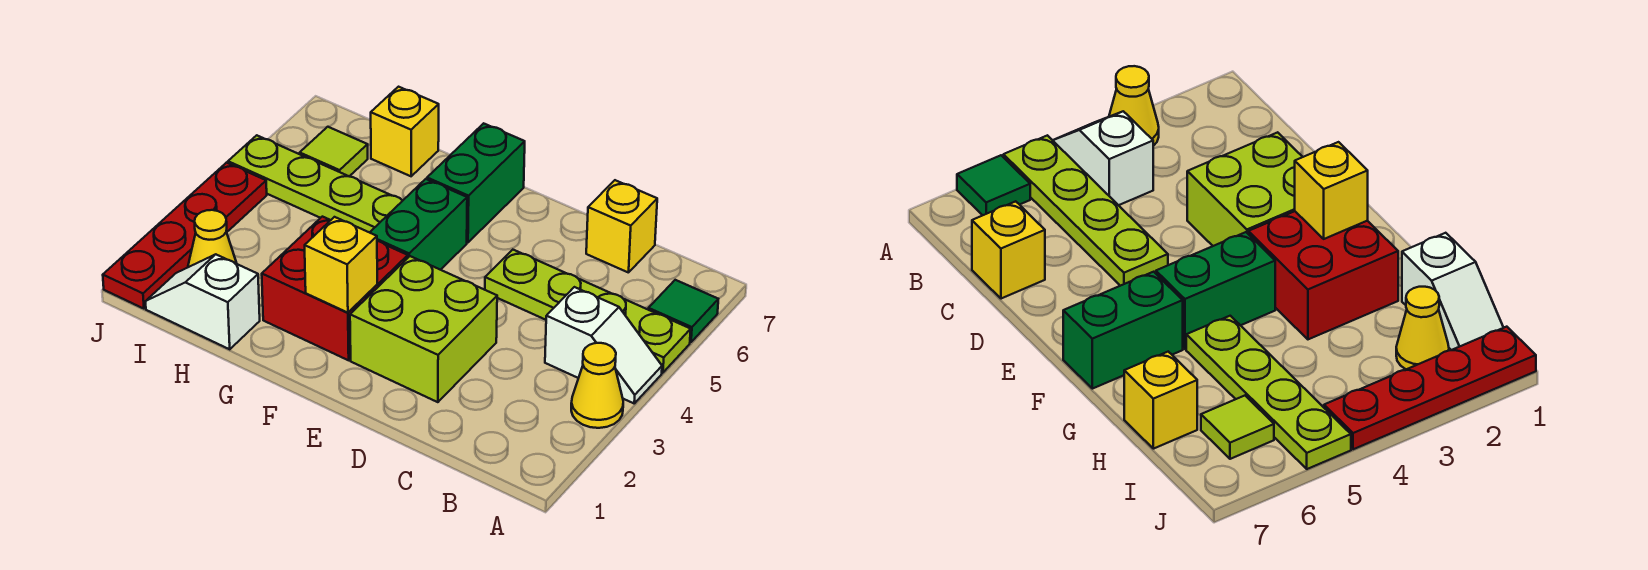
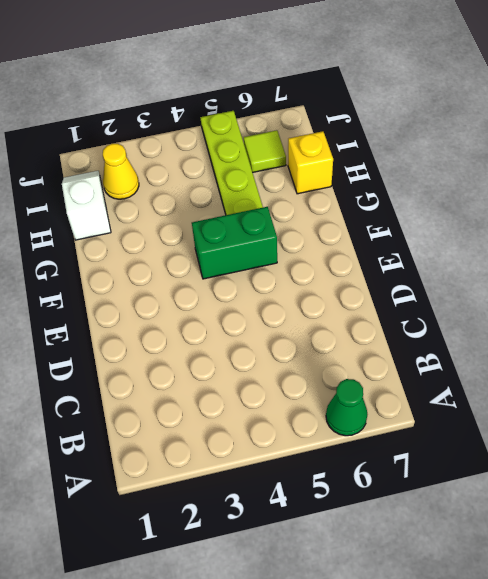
green cone A6 level 1 -> green tile A6 level 1
none -> yellow cone A3 level 1
none -> white slope A4:B4 level 1 top B
none -> lime plate A5:D5 level 1

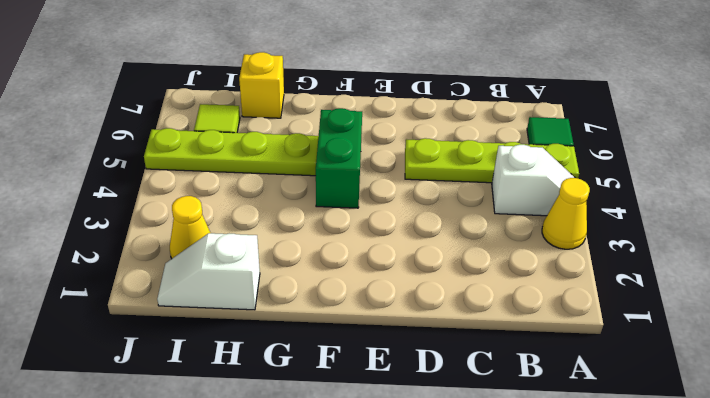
none -> yellow brick C7 level 1
none -> lime brick D2:E3 level 1
none -> red brick F2:G3 level 1

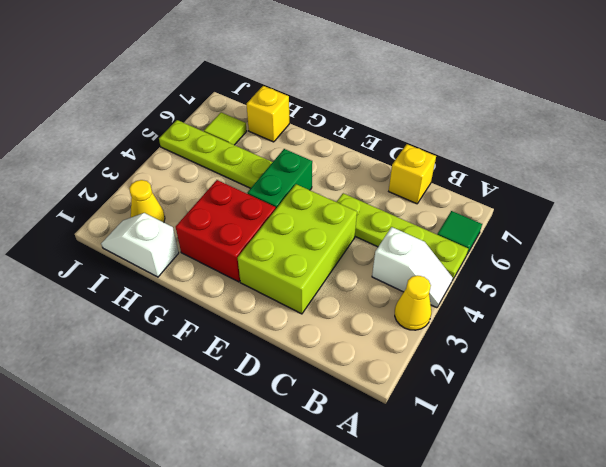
lime brick D2:E4 level 1 -> lime brick D2:E3 level 1
none -> green brick F6:F7 level 1
none -> red plate J1:J4 level 1
none -> yellow brick F2 level 2

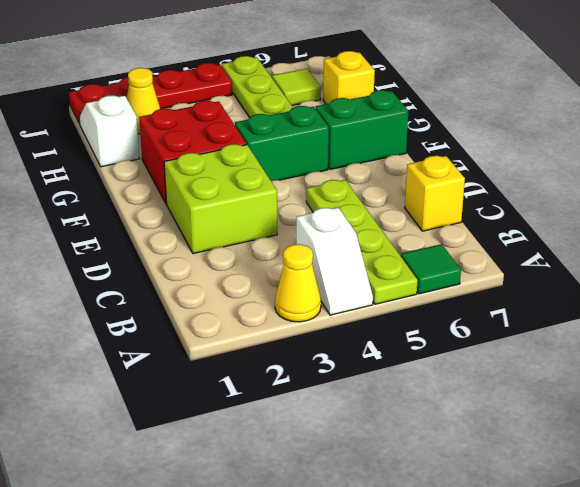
none -> yellow brick F2 level 2

